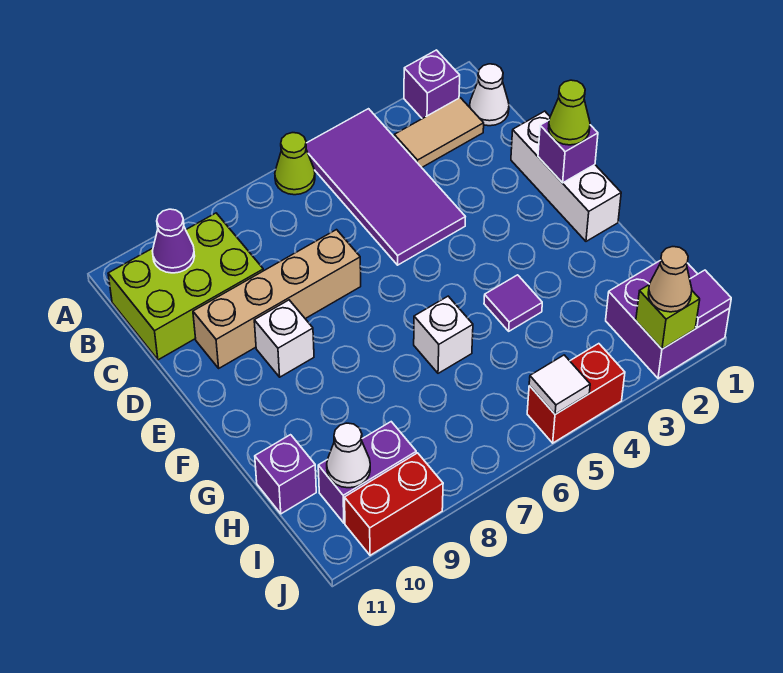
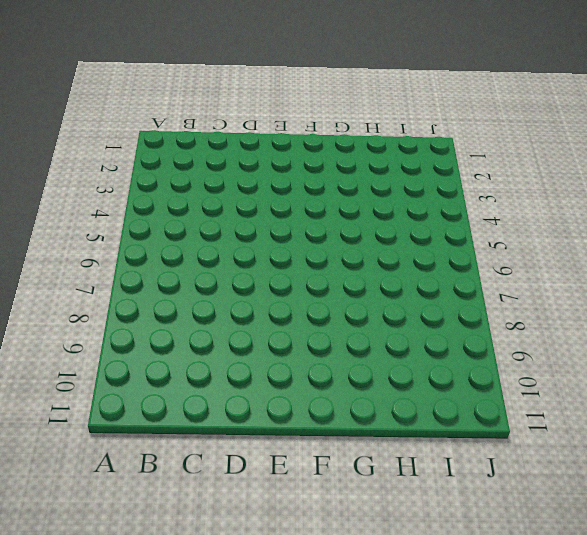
none -> purple brick A2 level 1
none -> purple tile A4:D5 level 1
none -> lime cone A6 level 1

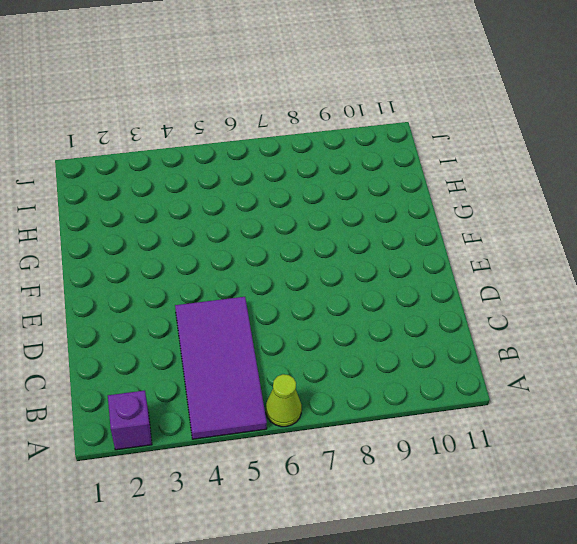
none -> white cone B1 level 1
none -> tan tile B2:B3 level 1
none -> lime brick B9:C11 level 1

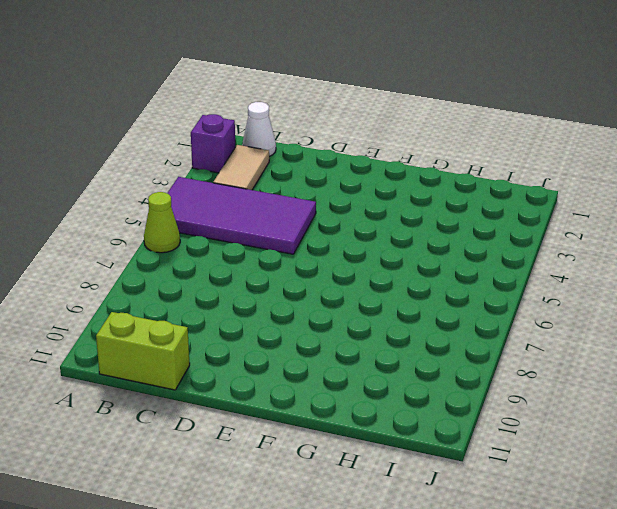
lime brick B11:C11 level 1 -> lime brick B9:C11 level 1
none -> white brick D1:F1 level 1
none -> tan brick D7:D10 level 1
none -> white brick E9 level 1

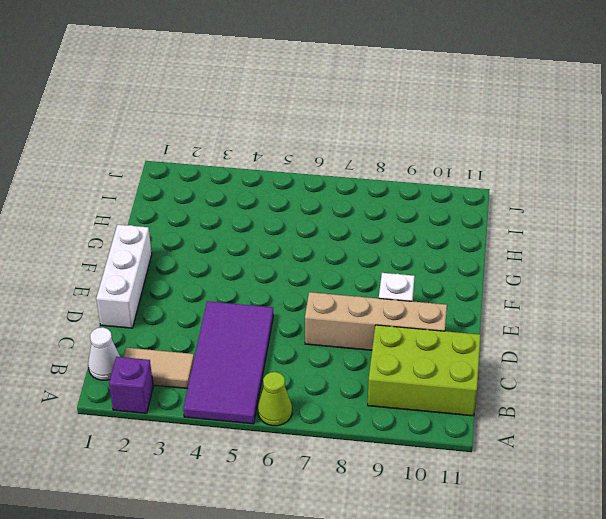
none -> purple tile G4 level 1
none -> white brick G6 level 1
none -> purple brick H11 level 1

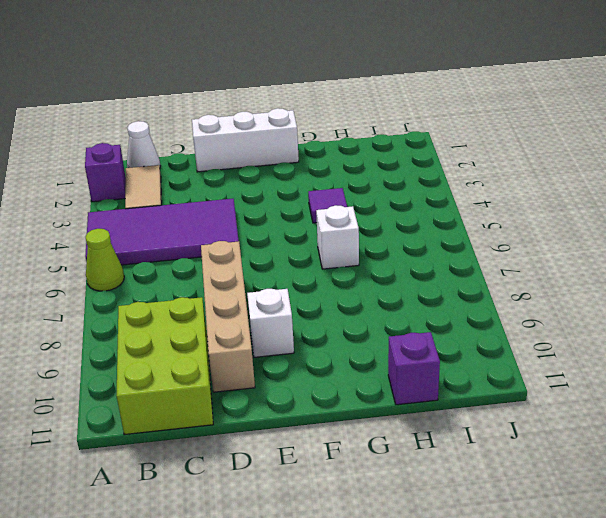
none -> purple brick I1:J2 level 1
none -> purple brick I9:I10 level 1
none -> red brick J4:J5 level 1

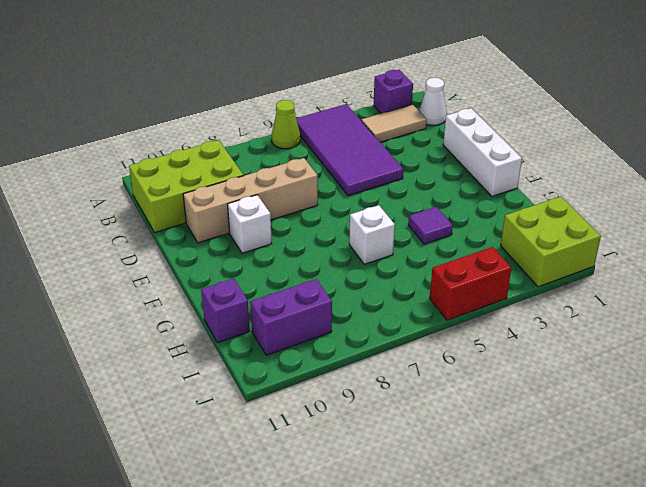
lime brick I1:J2 level 1 -> purple brick I1:J2 level 1
none -> red brick J9:J10 level 1
none -> purple cone B10 level 2
none -> purple brick E1 level 2

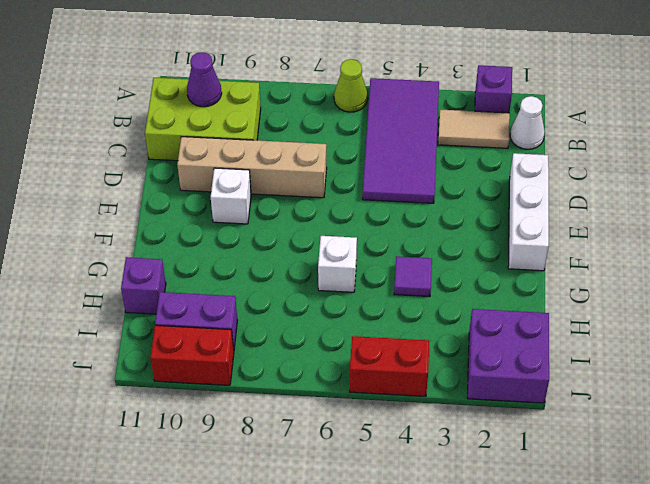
none -> purple brick E1 level 2
none -> white cone I10 level 2
none -> purple tile J1 level 2

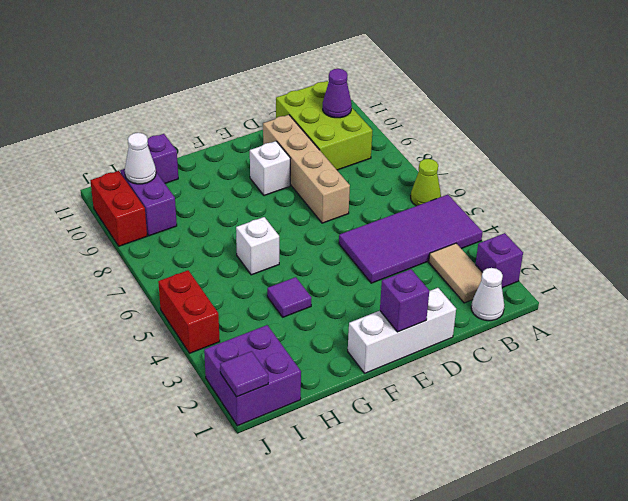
none -> lime brick J2 level 2
none -> white tile J5 level 2
none -> lime cone E1 level 3

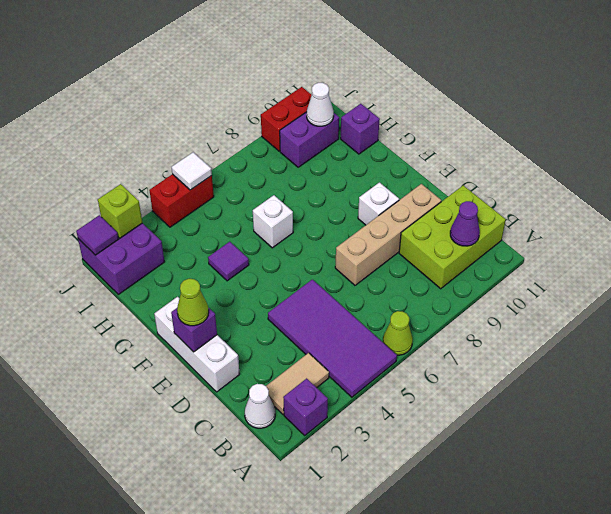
none -> tan cone J2 level 3

